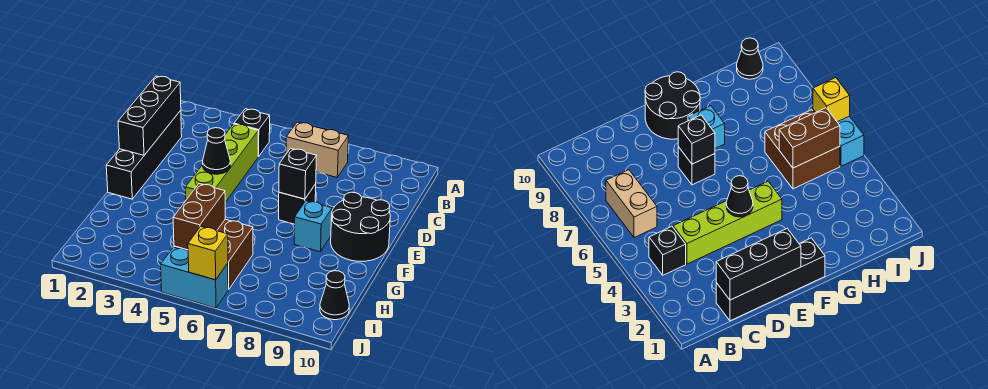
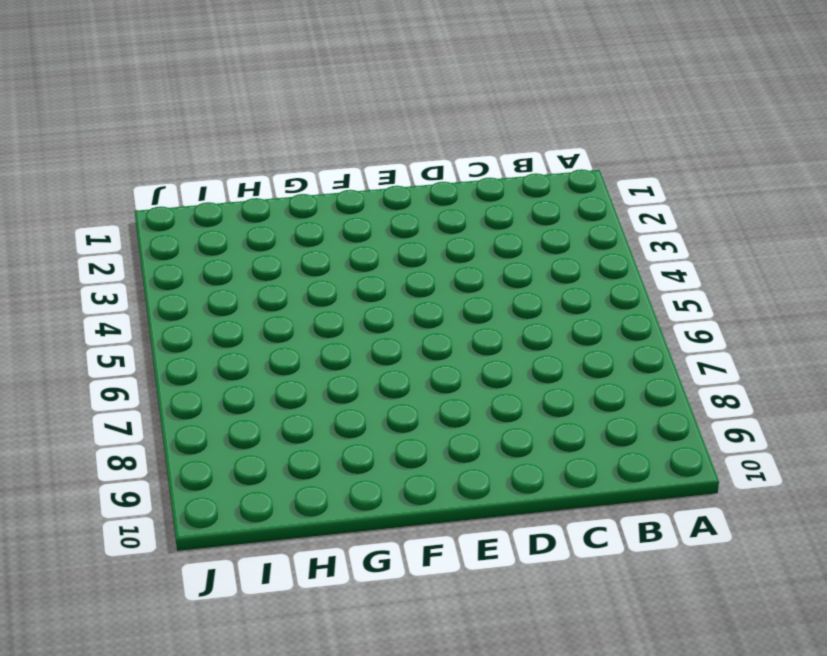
none -> black brick B4 level 1
none -> tan brick B6:B7 level 1
none -> black brick C1:F1 level 1

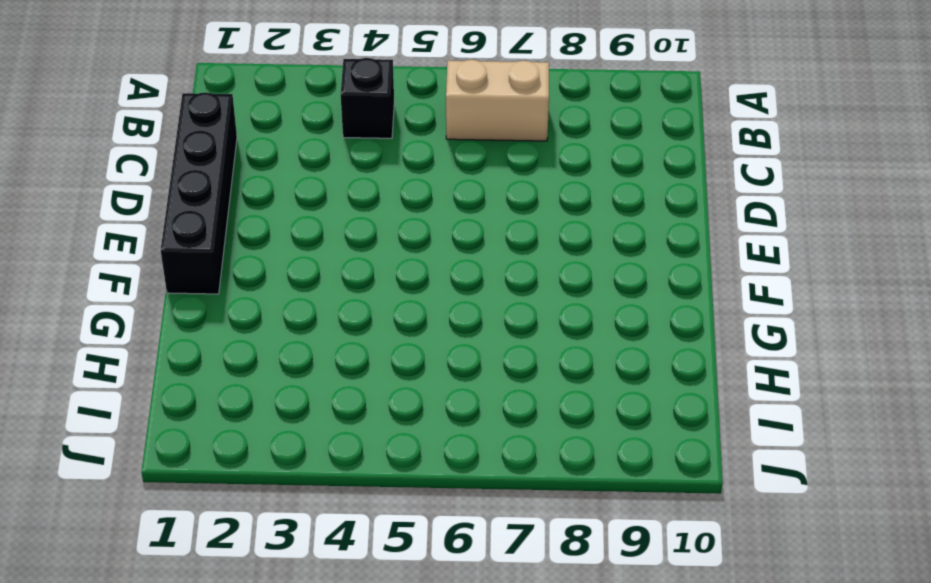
none -> lime brick C4:F4 level 1
none -> black brick E7 level 1
none -> black round brick E9:F10 level 1

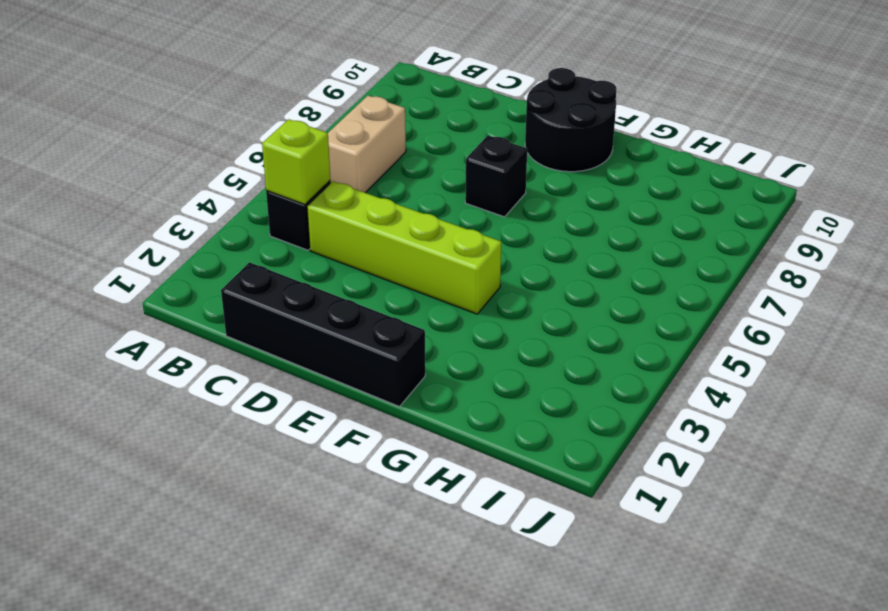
lime brick B4 level 2 -> none
none -> cyan brick F8 level 1
none -> brown brick H5:I6 level 1
none -> black cone I10 level 1

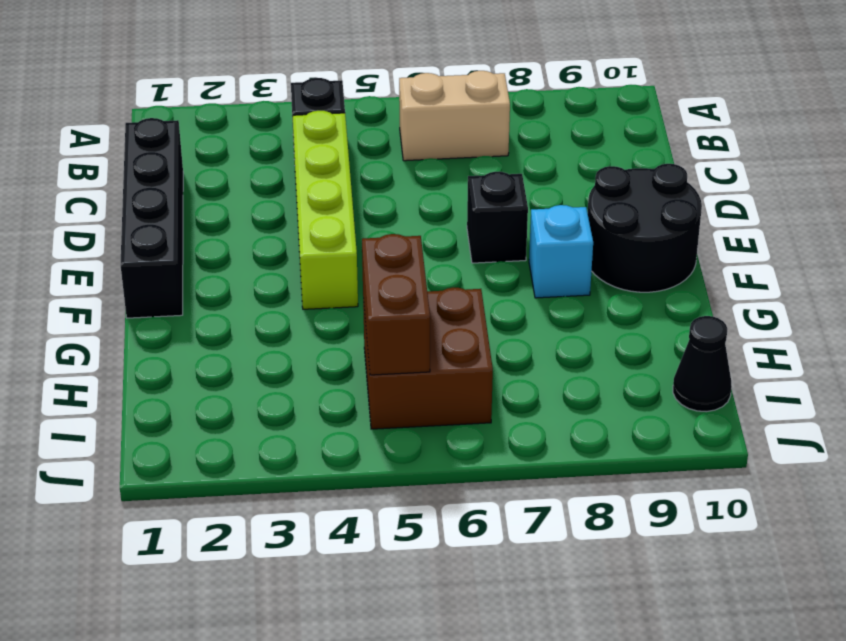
none -> cyan brick J5:J6 level 1
none -> black brick C1:E1 level 2
none -> black cone E4 level 2

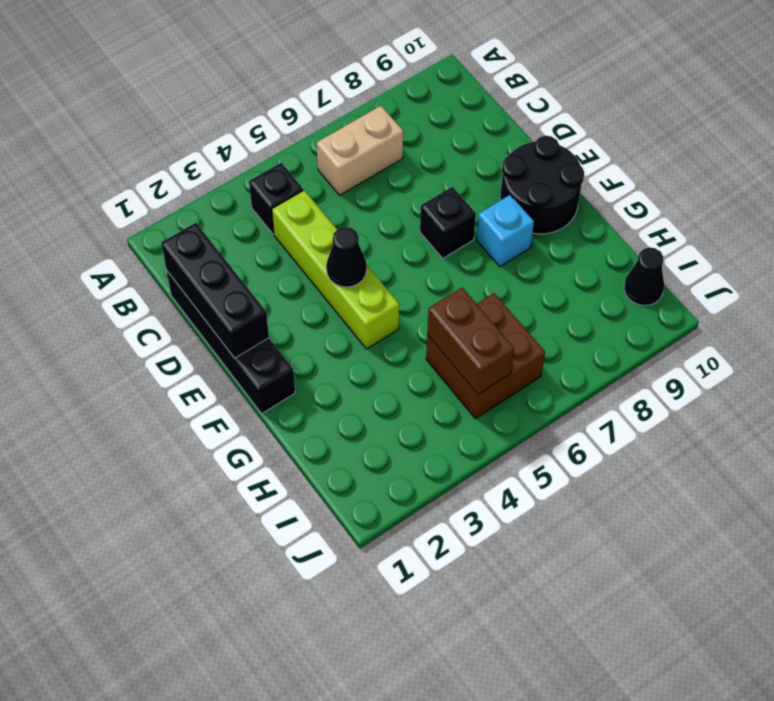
none -> cyan brick J5:J6 level 1
none -> black brick E7 level 2
none -> yellow brick J6 level 2

